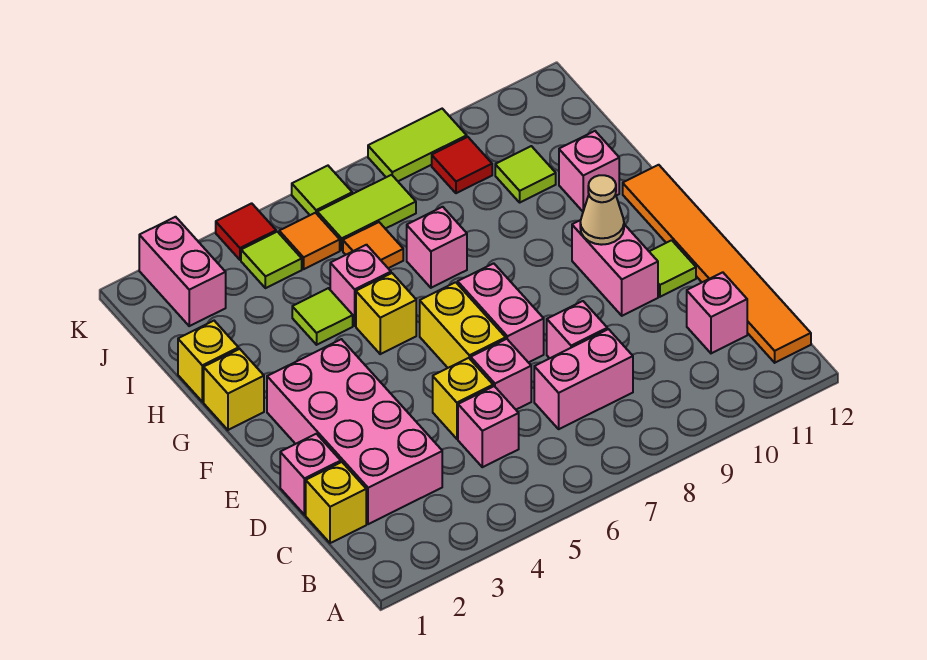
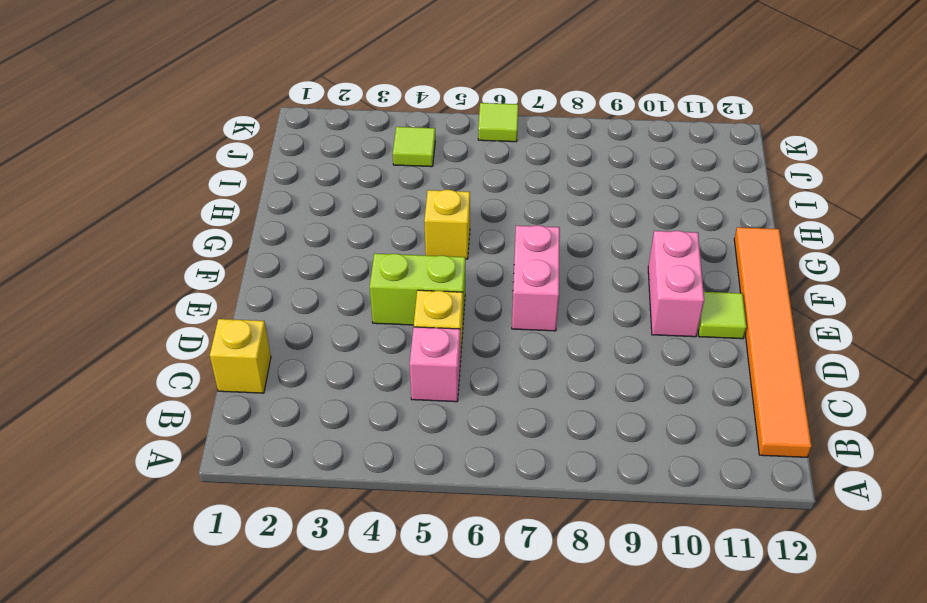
lime brick E4:E5 level 1 -> none
none -> pink brick C2:F3 level 1
none -> pink brick C7:C8 level 1
none -> pink brick C11 level 1
none -> pink brick D1 level 1

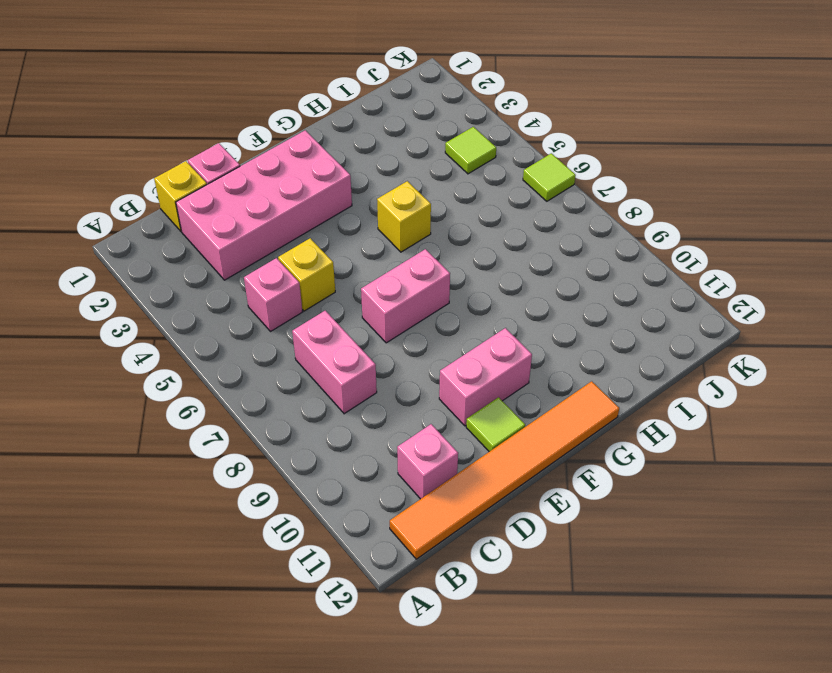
none -> pink brick D6 level 1
none -> pink brick D8 level 1
none -> yellow brick E6:F6 level 1
none -> yellow brick G1 level 1

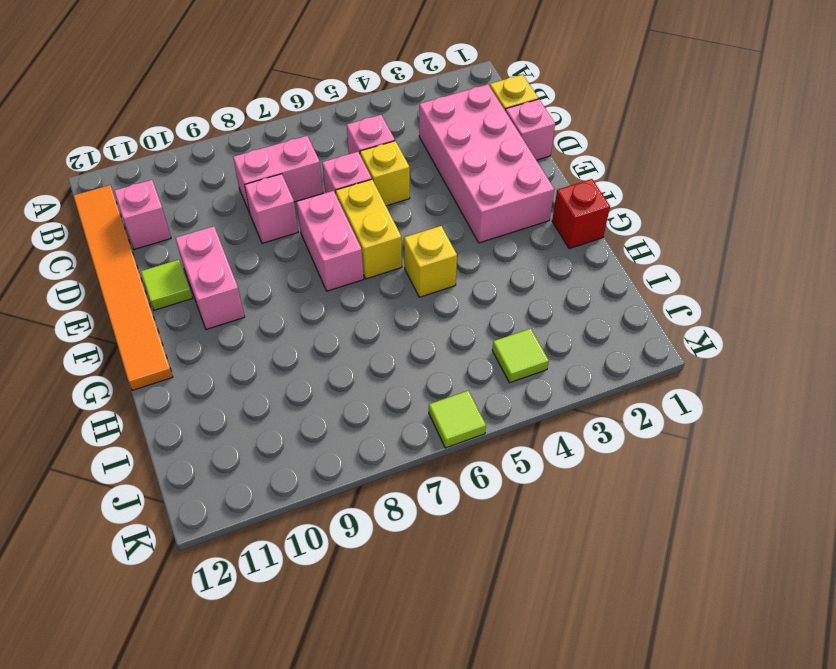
red brick G1 level 1 -> yellow brick G1 level 1
none -> yellow brick H1 level 1
none -> lime tile H4 level 1
none -> pink brick H5 level 1
none -> pink brick H7 level 1

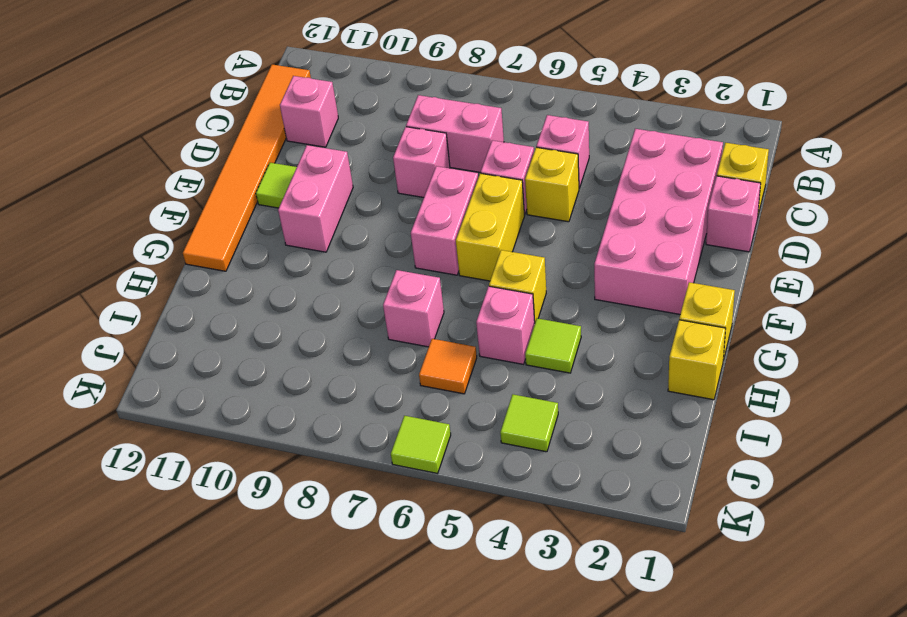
none -> pink brick H11 level 1
none -> lime tile I10 level 1
none -> pink brick J2:K2 level 1
none -> orange tile J5 level 1

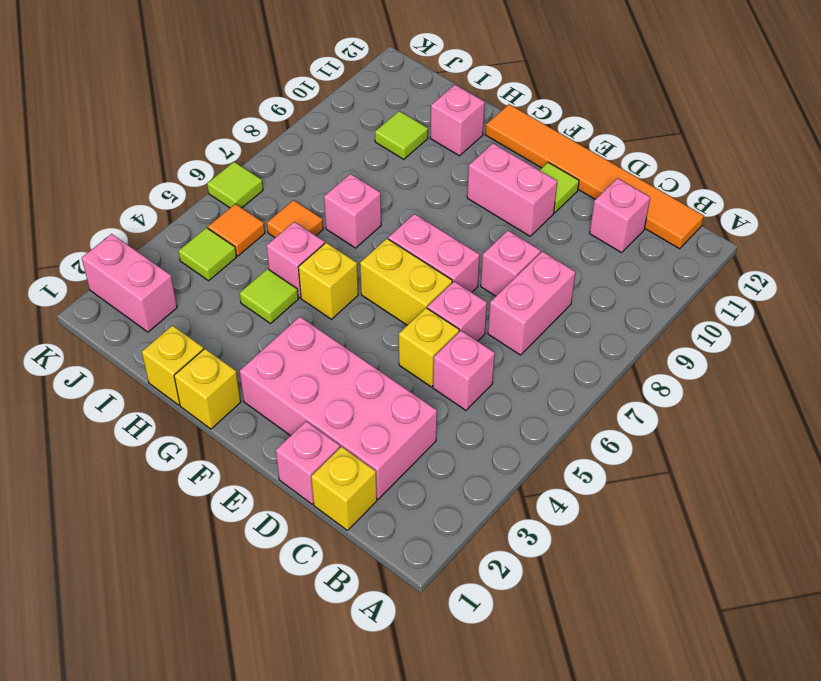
none -> lime tile J6:J7 level 1
none -> red tile J9 level 1
none -> red tile K4 level 1
none -> lime tile K8:K9 level 1

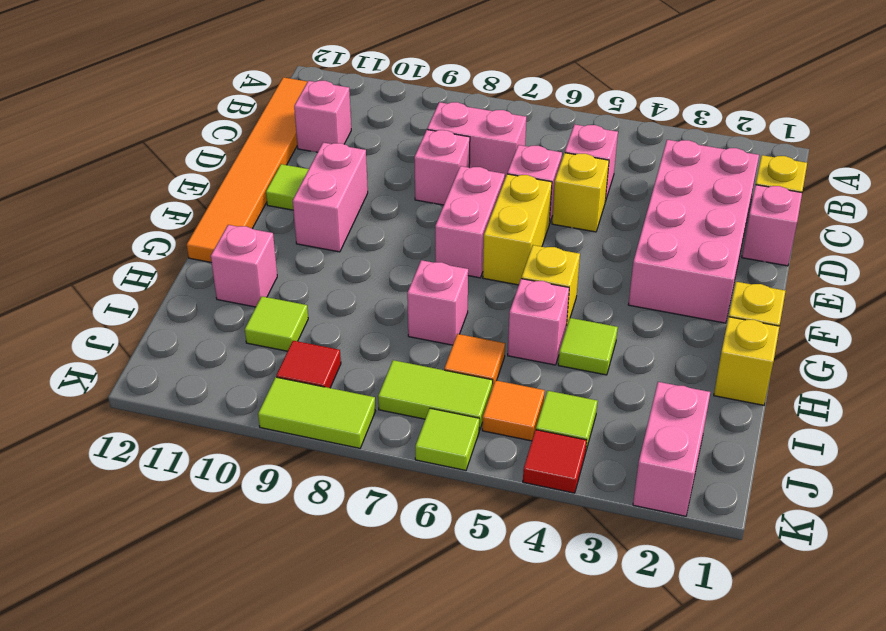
none -> tan cone F10 level 2

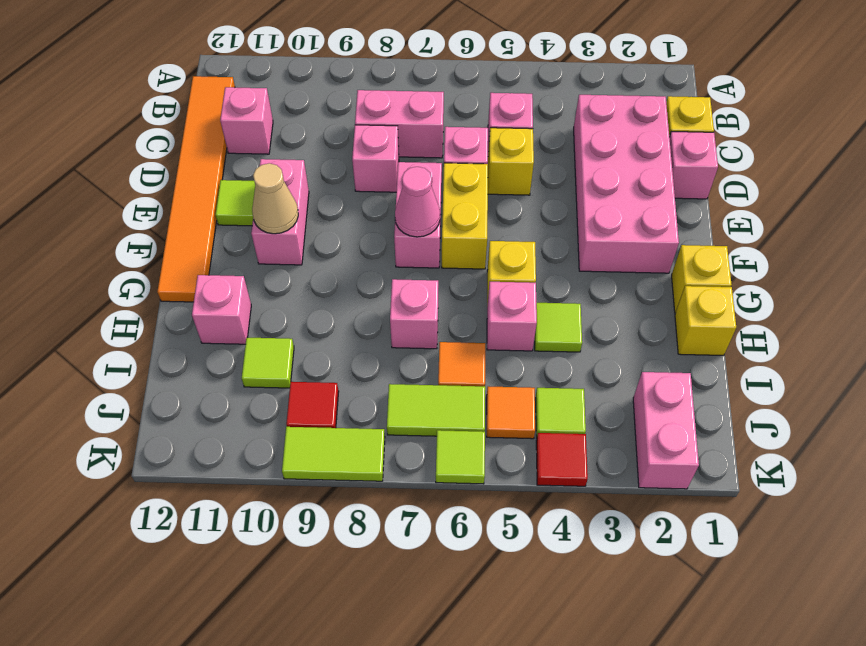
pink cone F7 level 2 -> none

